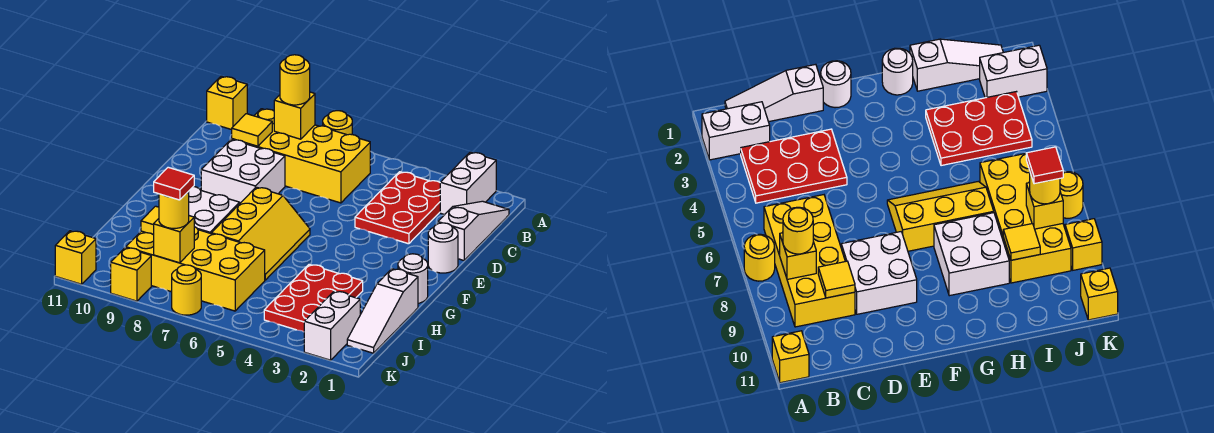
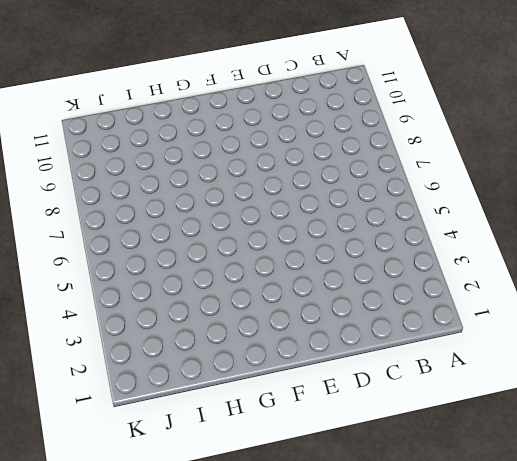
none -> white brick A2:B2 level 1
none -> yellow round brick A7 level 1
none -> yellow brick A11 level 1

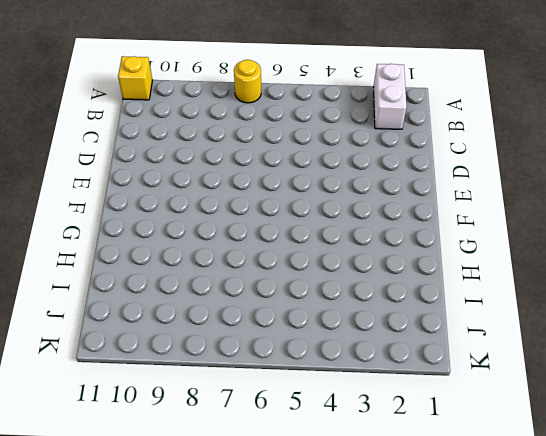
none -> white slope B1:D1 level 1 top D
none -> red plate B3:D4 level 1
none -> yellow brick B6:C9 level 1

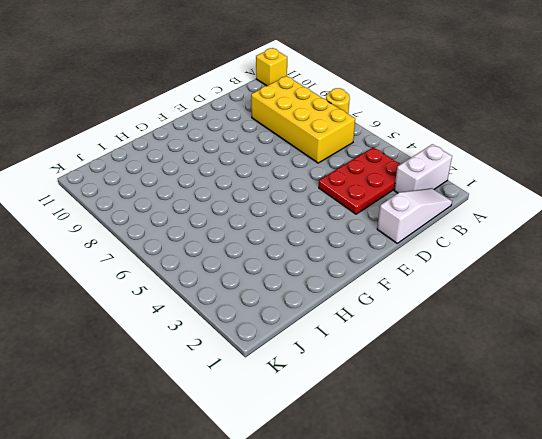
none -> white brick D8:E9 level 1
none -> white round brick E1 level 1
none -> yellow slope F6:H7 level 1 top 7

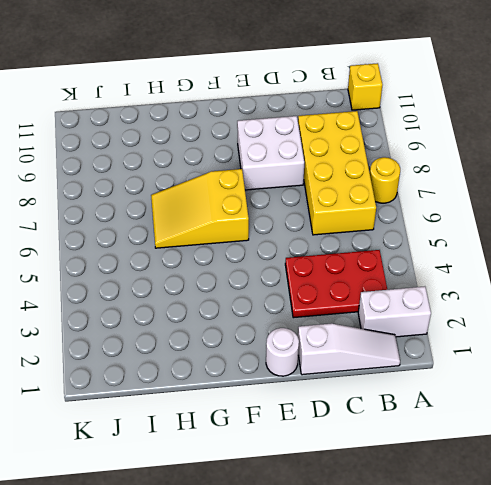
yellow slope F6:H7 level 1 top F -> yellow slope F6:H7 level 1 top 7
none -> white round brick G1 level 1
none -> white brick G8:H9 level 1
none -> white slope H1:J1 level 1 top H

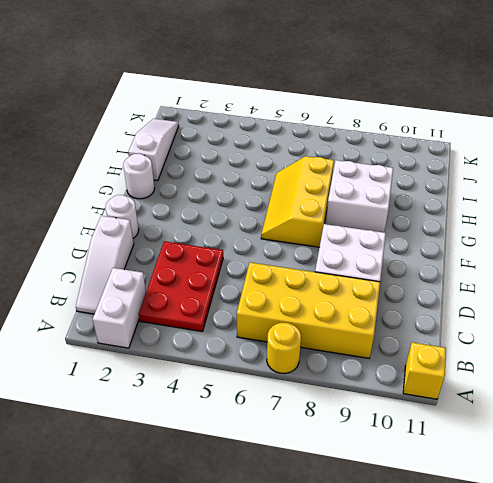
none -> red plate H3:J4 level 1
none -> yellow brick I6:J9 level 1
none -> white brick J2:K2 level 1

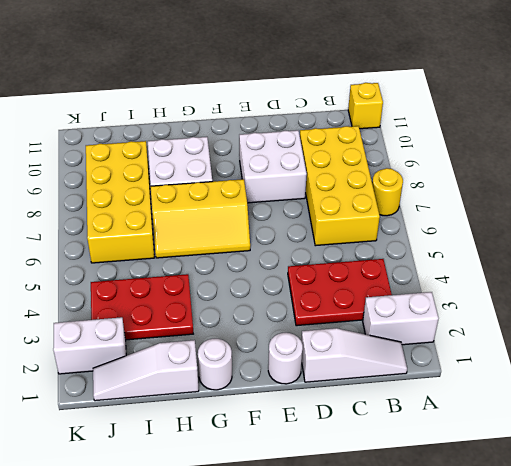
none -> yellow round brick K7 level 1
none -> yellow brick K9 level 1
none -> yellow brick K11 level 1

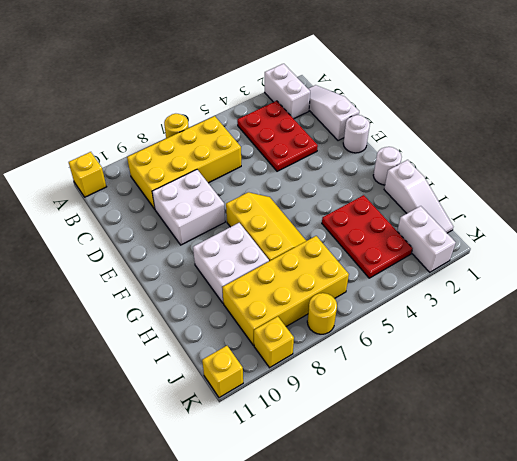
none -> yellow brick B8 level 2
none -> yellow tile C9 level 2
none -> yellow tile I9 level 2

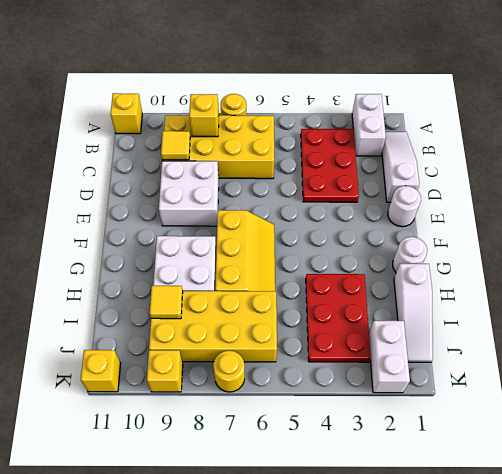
none -> yellow brick J8 level 2
none -> yellow round brick B8 level 3
none -> yellow round brick J8 level 3

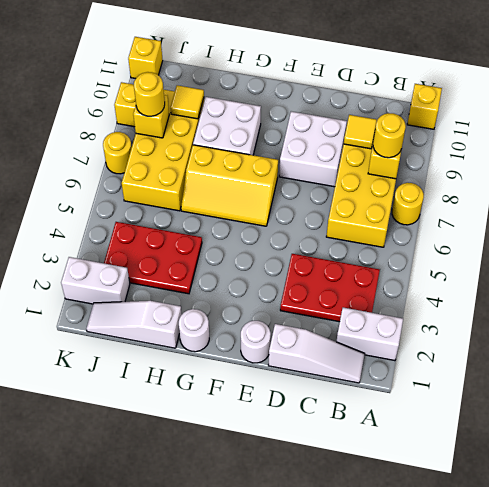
none -> red tile J8 level 4

